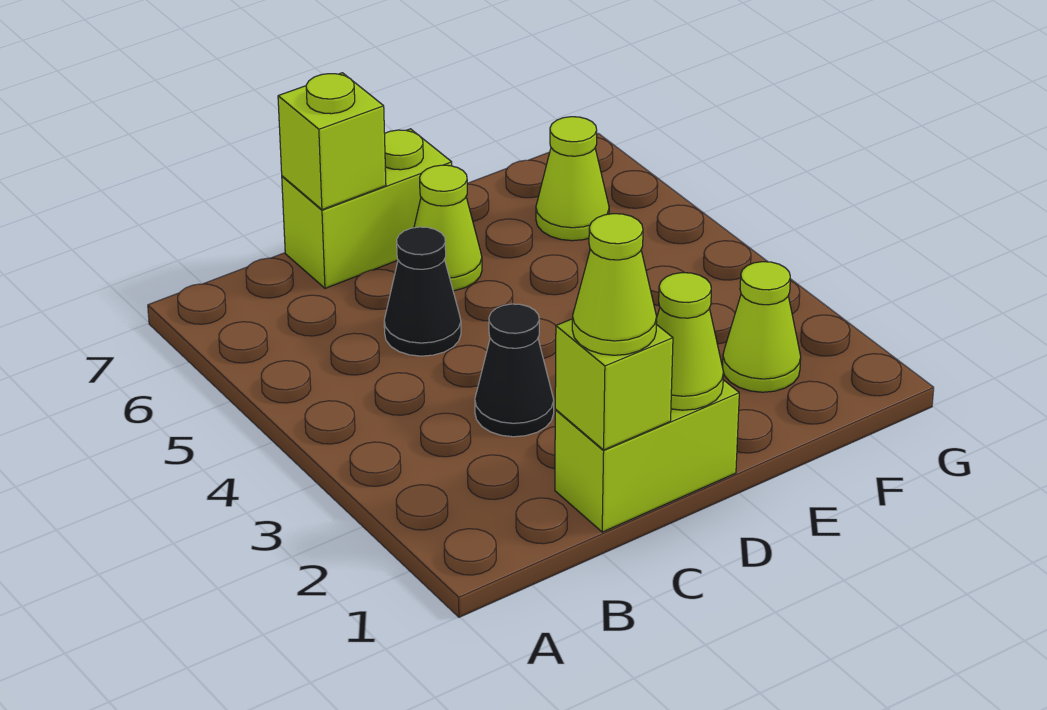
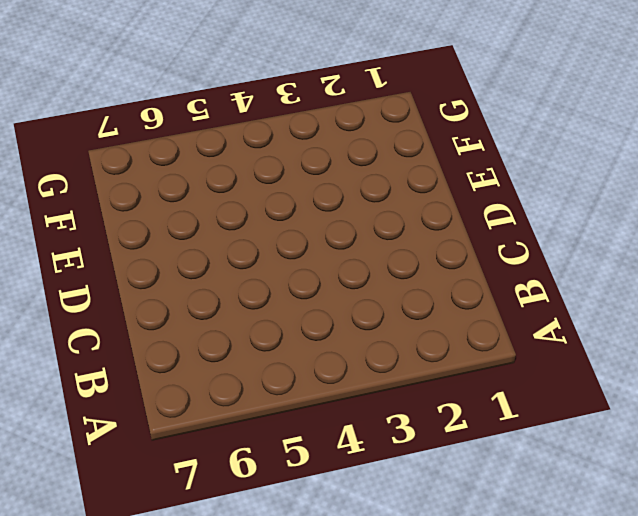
none -> lime brick C1:D1 level 1
none -> black cone C3 level 1

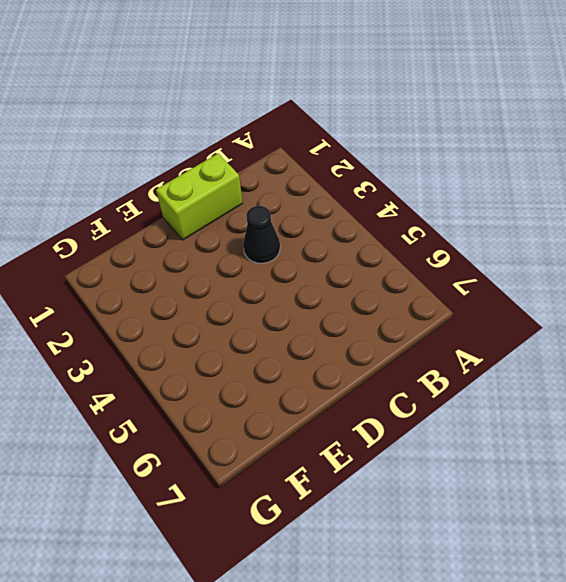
none -> black cone C5 level 1
none -> lime brick C7:D7 level 1

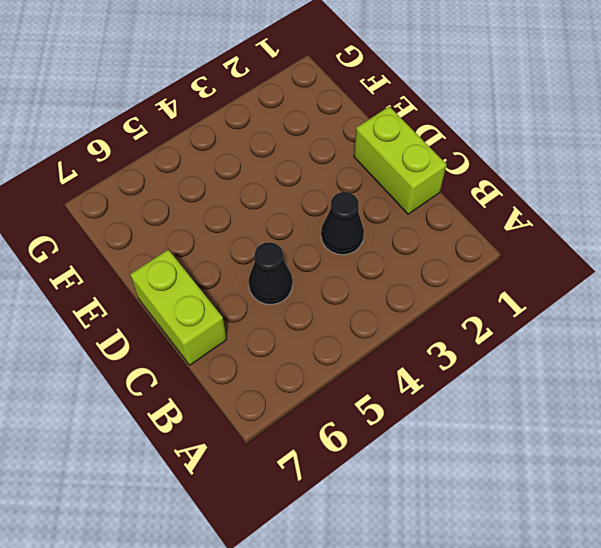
none -> lime cone D6 level 1
none -> lime cone F2 level 1

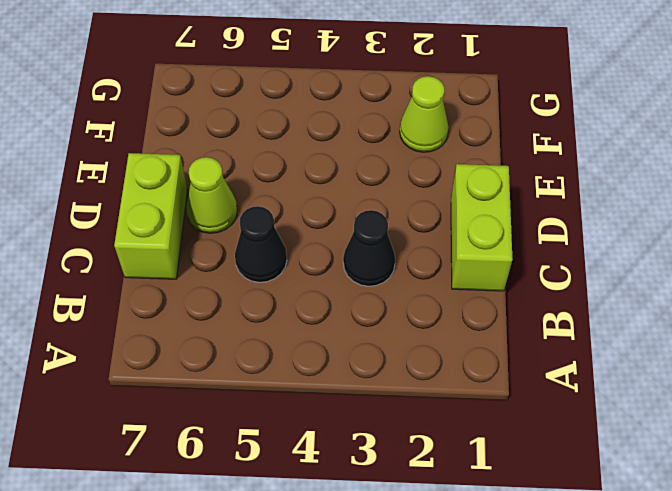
none -> lime cone F6 level 1
none -> lime brick C1 level 2

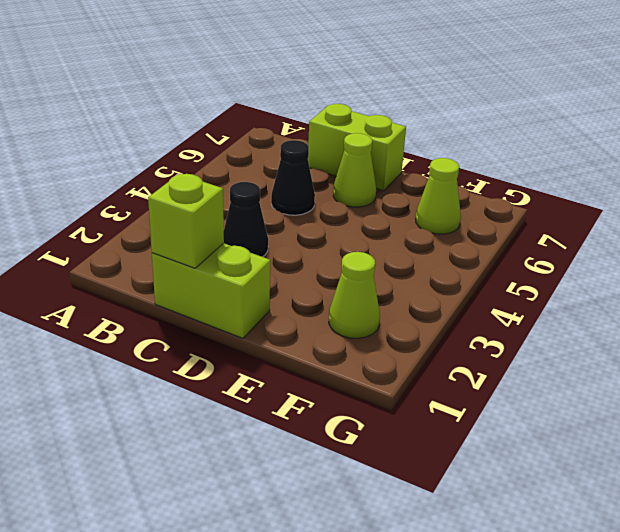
none -> lime brick C7 level 2
none -> lime cone D1 level 2

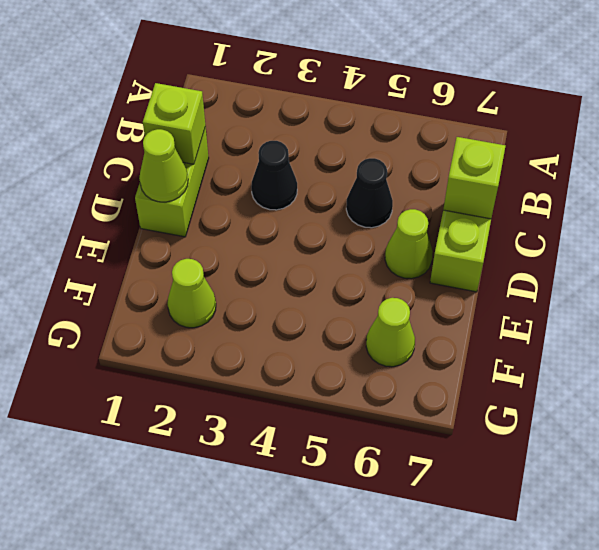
none -> lime cone C1 level 3

